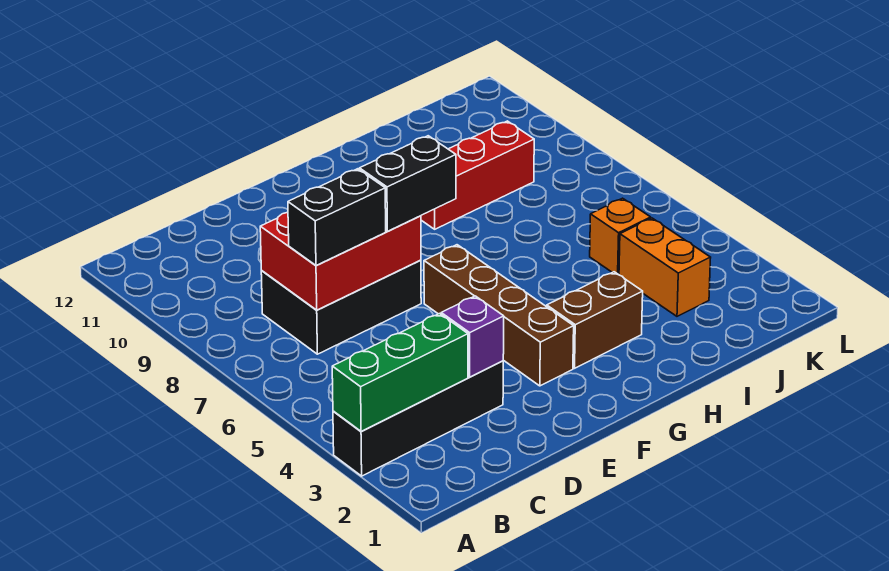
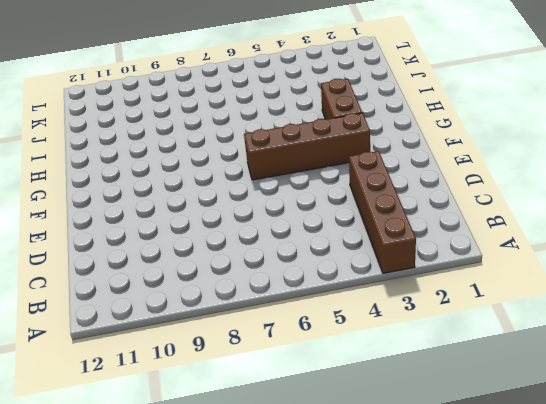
brown brick A3:D3 level 1 -> black brick A3:D3 level 1
none -> black brick C7:E8 level 1
none -> red brick H9:J9 level 1
none -> orange brick J3:J4 level 1

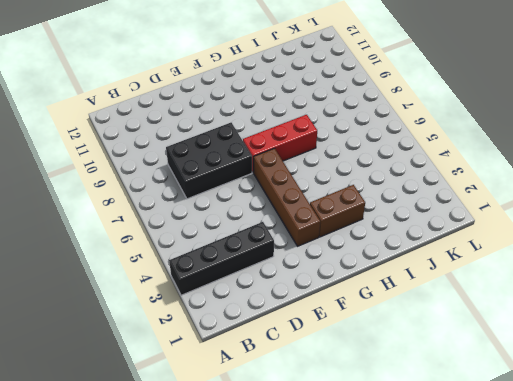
red brick F7:H7 level 1 -> red brick H9:J9 level 1
none -> orange brick J3:J4 level 1
none -> orange brick J5 level 1
none -> green brick A3:C3 level 2

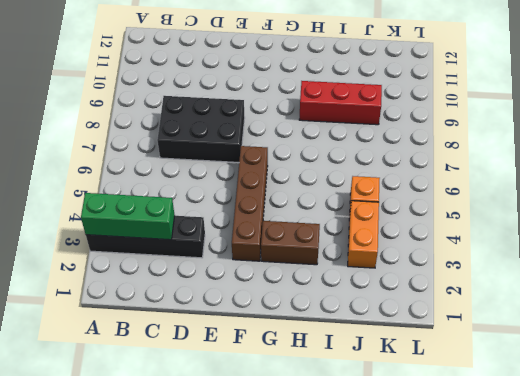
none -> red brick C7:E8 level 2
none -> purple brick D3 level 2
none -> black brick C7:D7 level 3

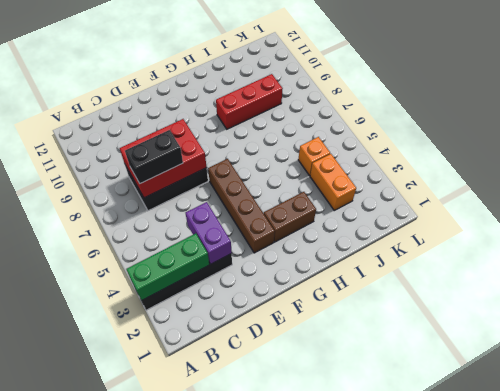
purple brick D3:D4 level 2 -> purple brick D3 level 2
none -> black brick E7:F7 level 3

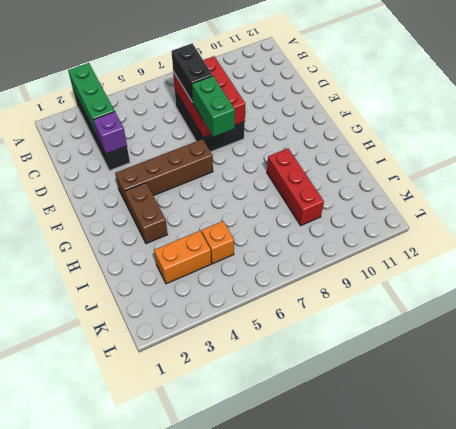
green brick E7:F7 level 3 -> black brick E7:F7 level 3

